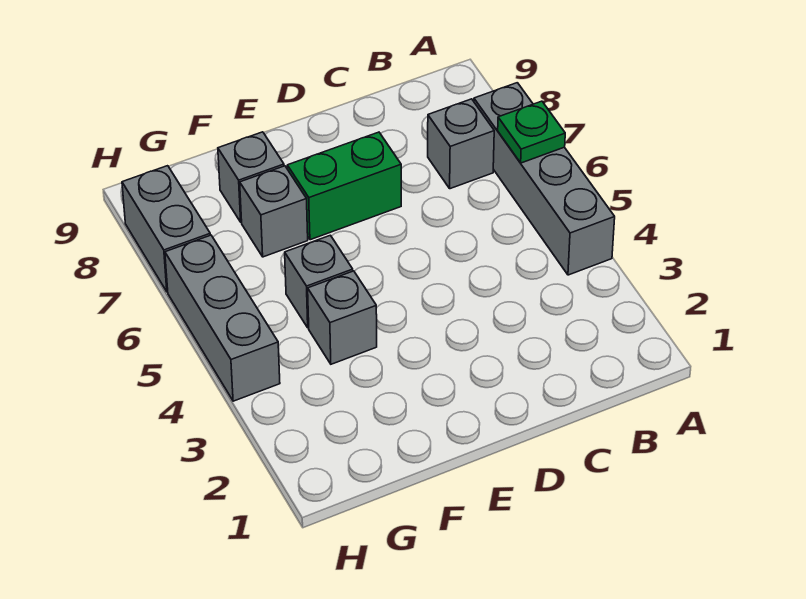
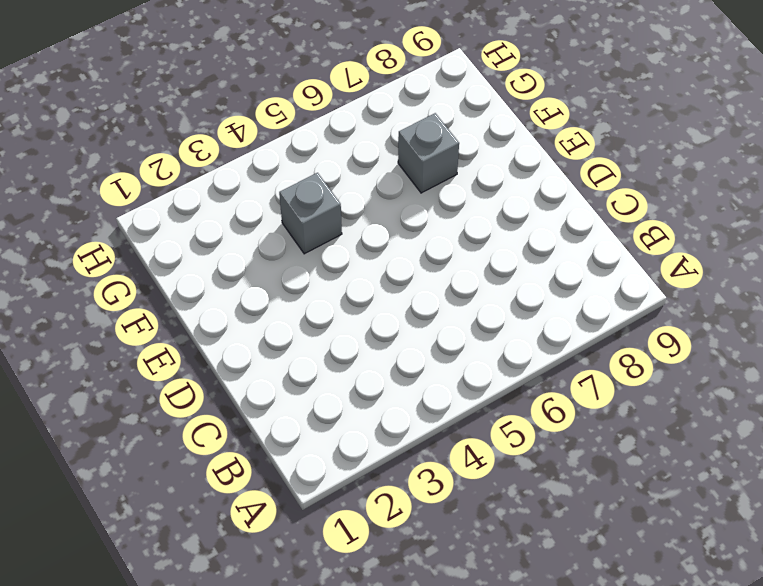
none -> grey brick A4:A7 level 1
none -> grey brick B7 level 1

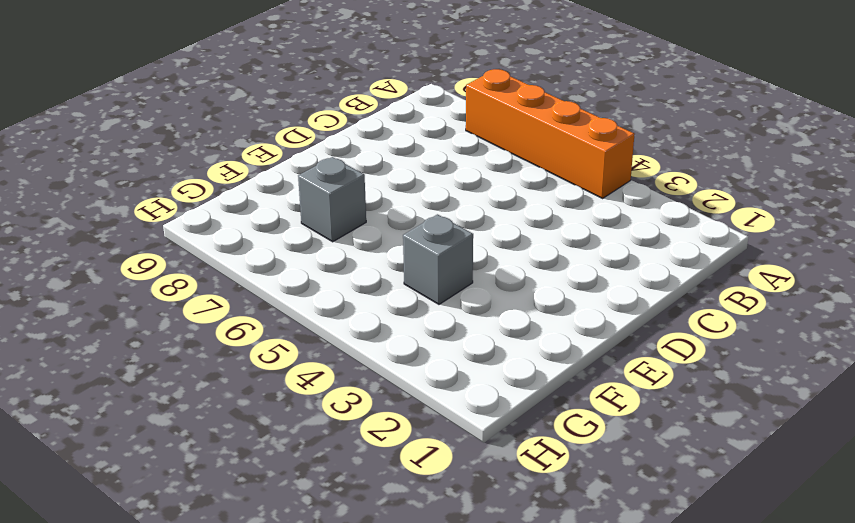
orange brick A4:A7 level 1 -> grey brick A4:A7 level 1
none -> grey brick B7 level 1
none -> green brick D7:E7 level 1

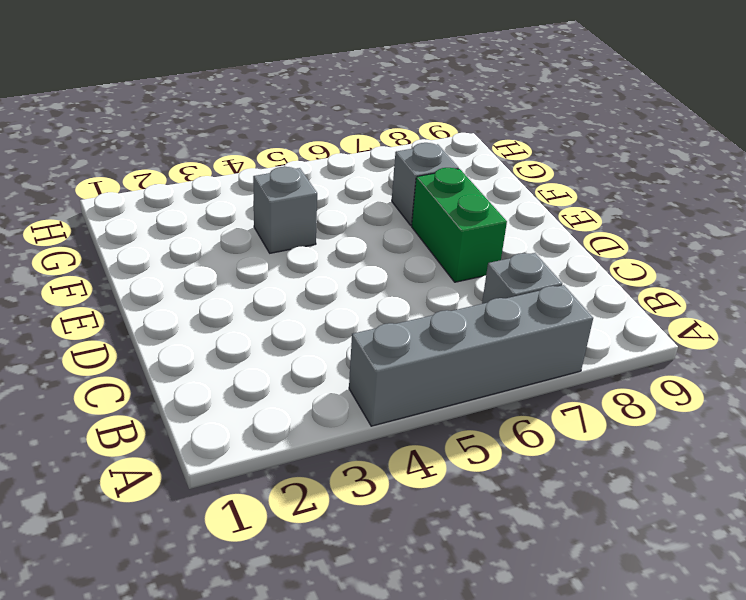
none -> grey brick F5 level 1
none -> grey brick F8 level 1

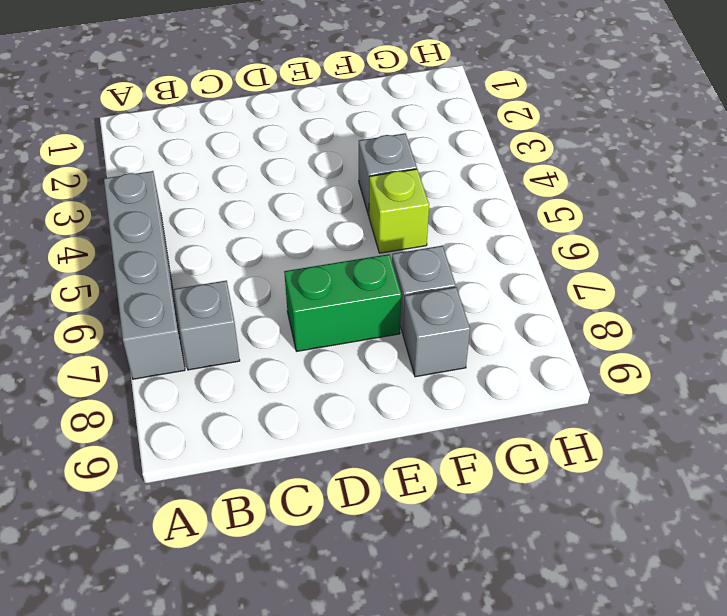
lime brick F5 level 1 -> grey brick F5 level 1
none -> grey brick H4:H6 level 1
none -> grey brick H7:H8 level 1

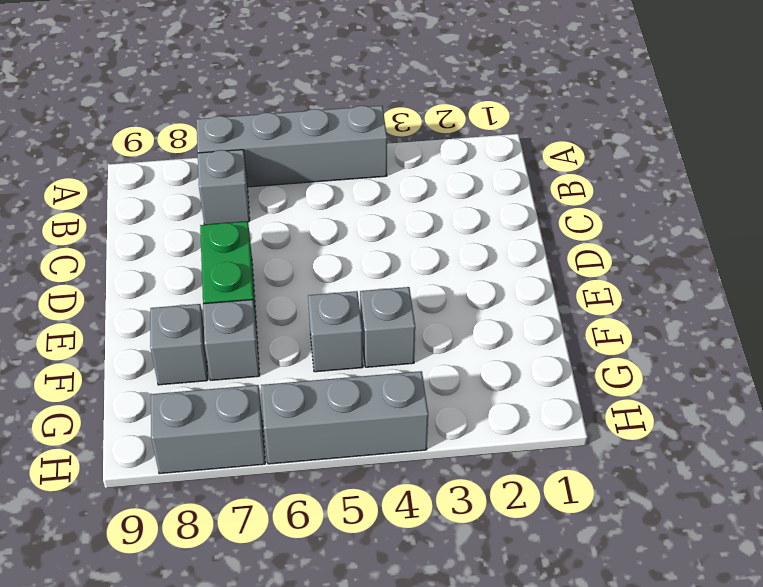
none -> green plate A6 level 2

